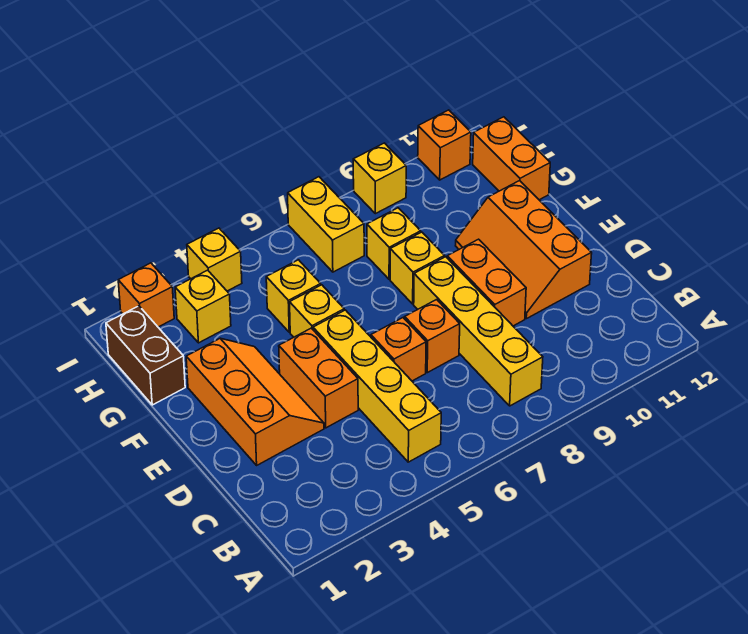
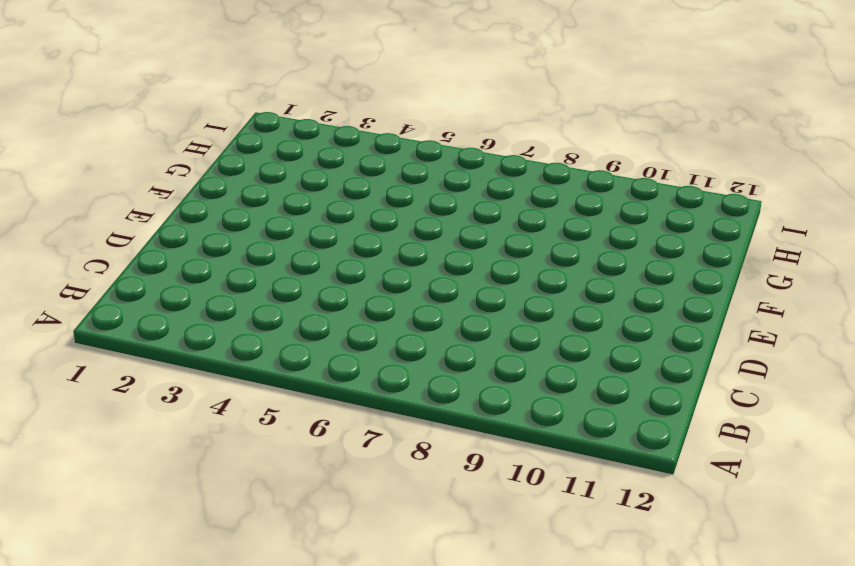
none -> yellow brick B5:E5 level 1
none -> yellow brick B8:E8 level 1
none -> orange slope D2:F3 level 1 top 2

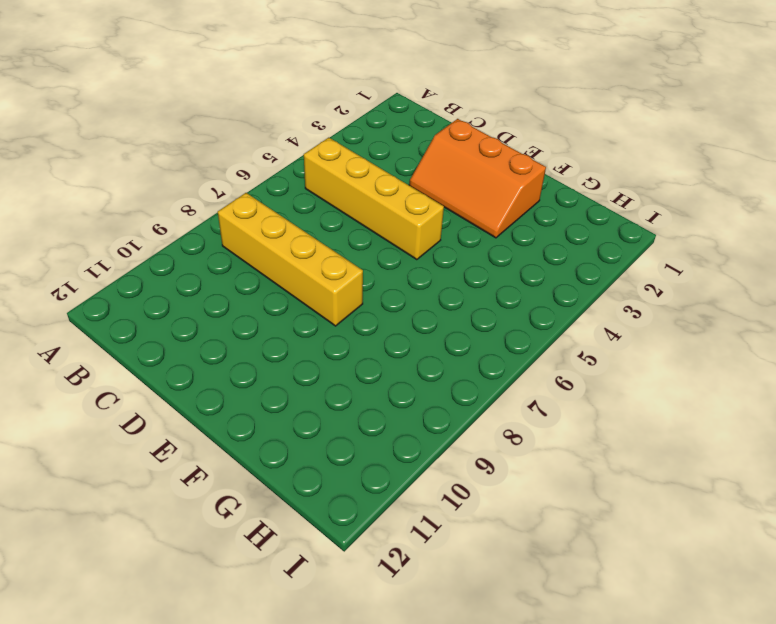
none -> orange brick D4:E4 level 1
none -> orange brick D6 level 1
none -> orange brick D7 level 1

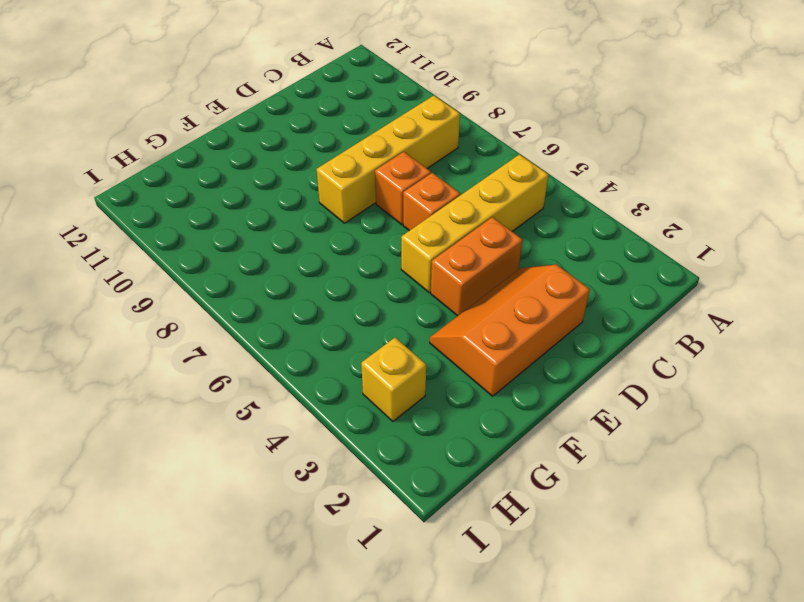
none -> orange brick D9:E9 level 1
none -> orange slope D10:F11 level 1 top 11
none -> yellow brick F5 level 1

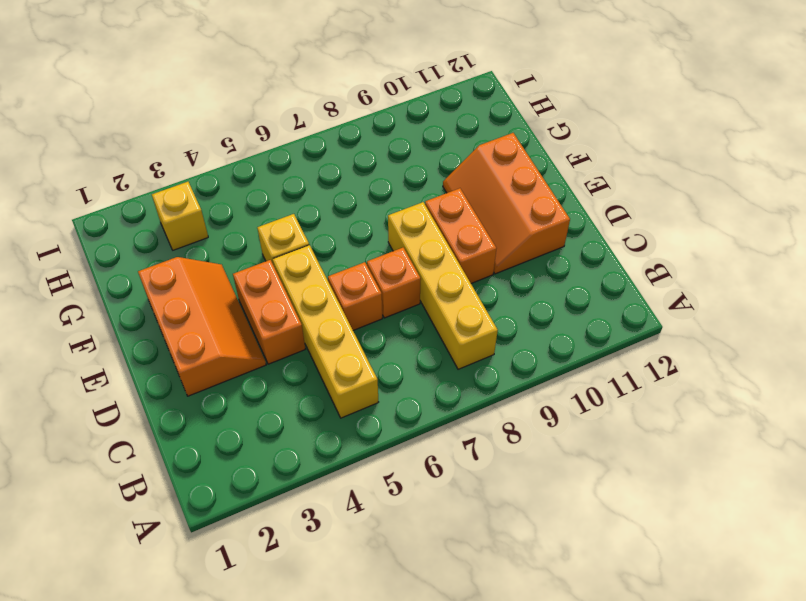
none -> yellow brick F8 level 1
none -> brown brick G1:H1 level 1
none -> yellow brick G5 level 1

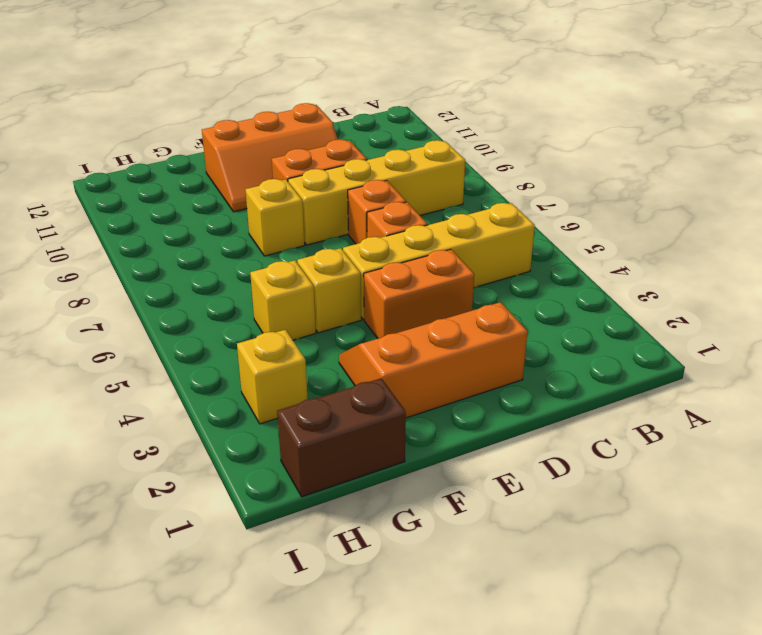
none -> yellow brick G8 level 1
none -> orange brick G12:H12 level 1
none -> yellow brick H7:I7 level 1

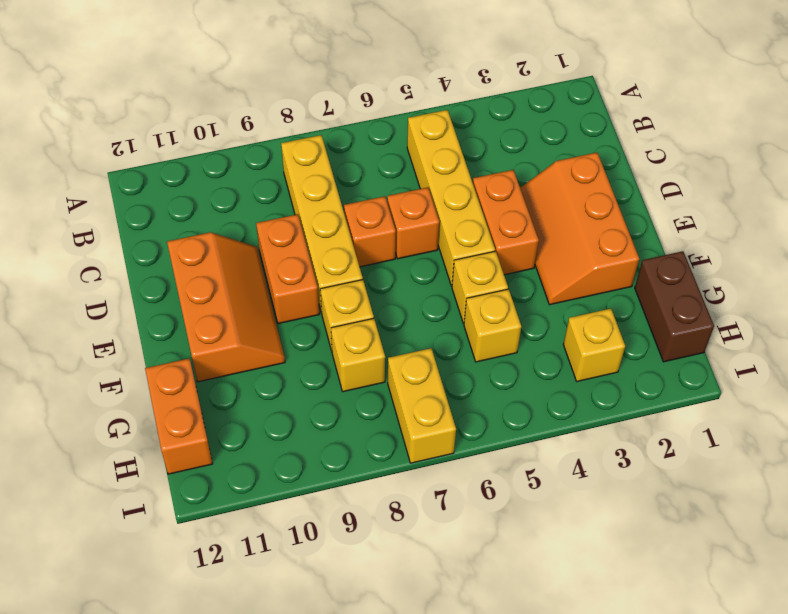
none -> orange brick I2 level 1
none -> yellow brick I4 level 1
none -> yellow brick I9 level 1

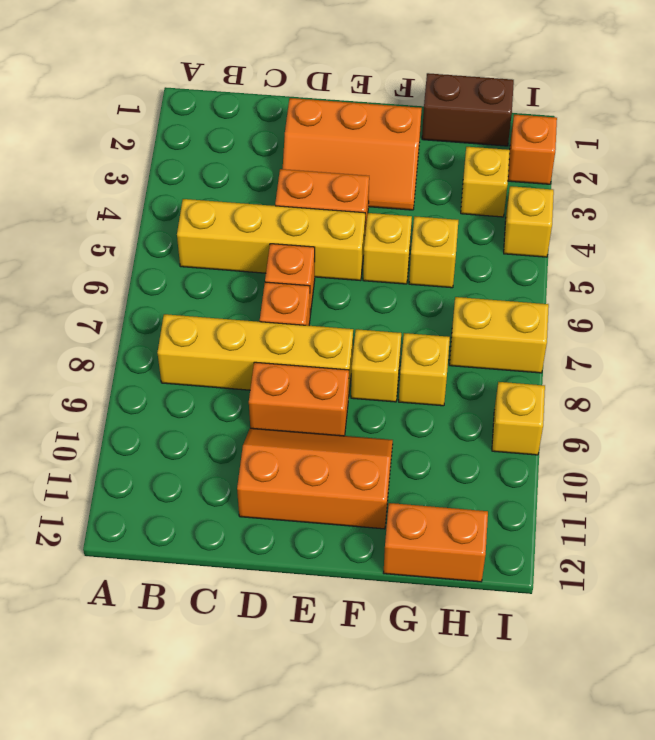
none -> orange brick I11 level 1

